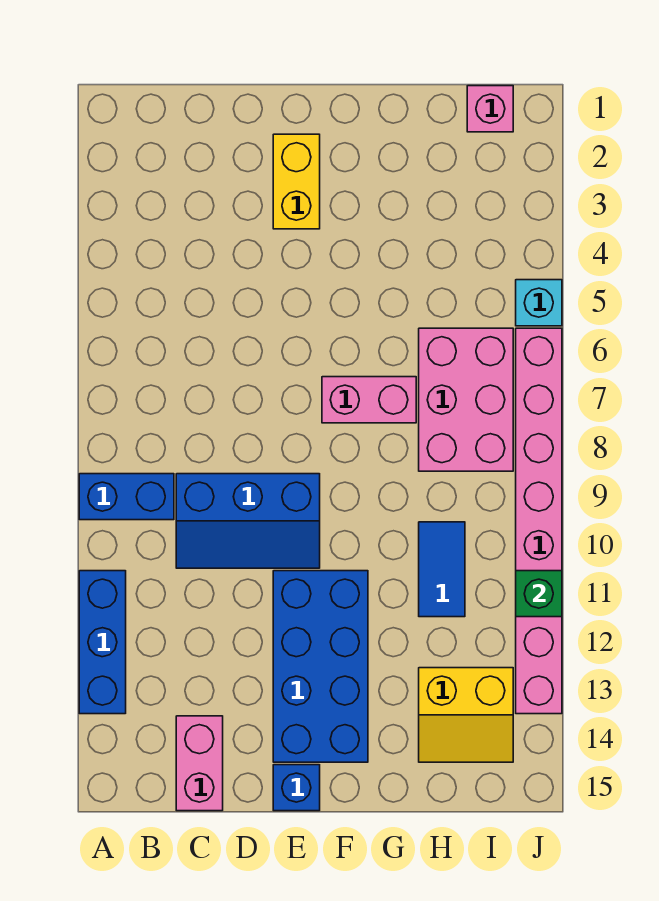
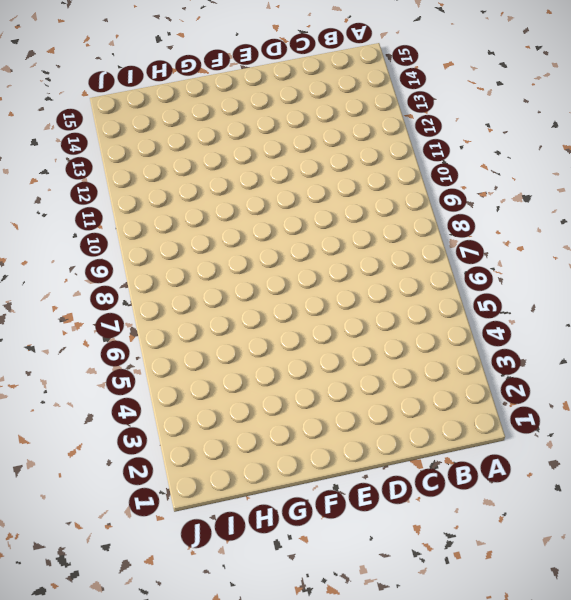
none -> blue brick A9:B9 level 1
none -> blue brick A11:A13 level 1
none -> blue slope C9:E10 level 1 top 9

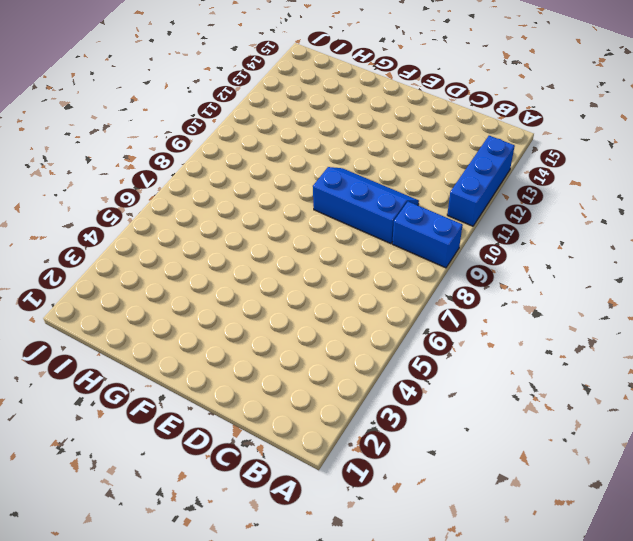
none -> pink brick C14:C15 level 1
none -> yellow brick E2:E3 level 1
none -> blue brick E11:F14 level 1

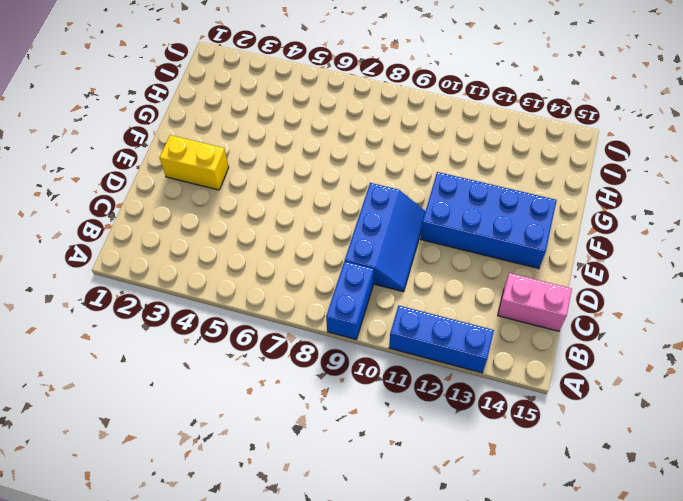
none -> blue brick E15 level 1
none -> pink brick F7:G7 level 1
none -> pink brick H6:I8 level 1

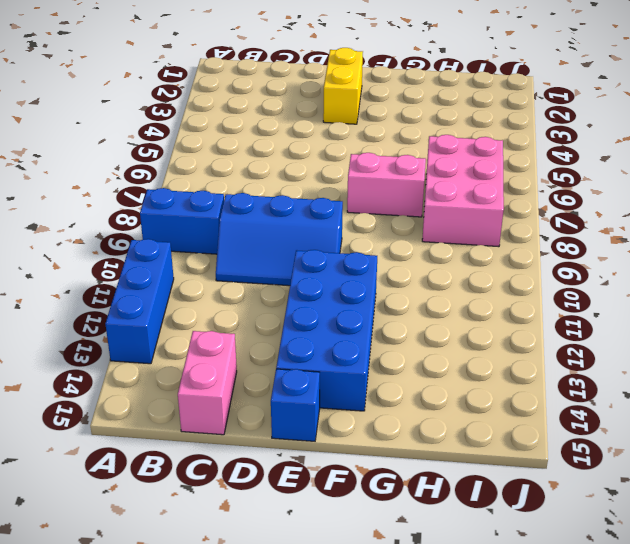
none -> blue tile H10:H11 level 1
none -> yellow slope H13:I14 level 1 top 13
none -> pink brick I1 level 1

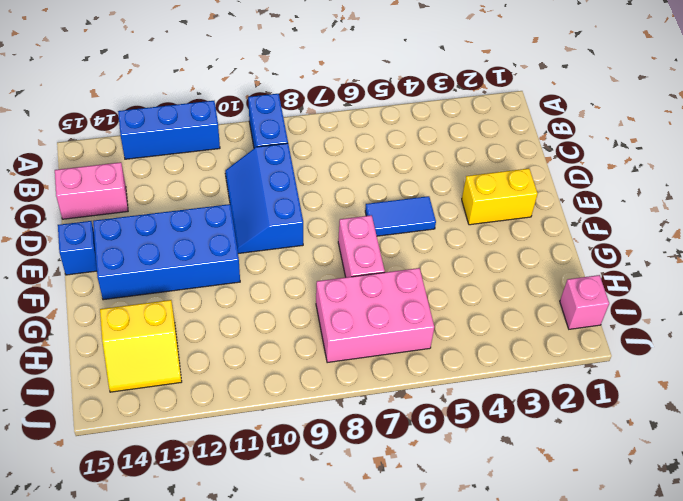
blue tile E5:E6 level 1 -> blue tile H10:H11 level 1
yellow slope H13:I14 level 1 top H -> yellow slope H13:I14 level 1 top 13
none -> cyan brick J5 level 1
none -> pink brick J6:J13 level 1
none -> green brick J11 level 2

